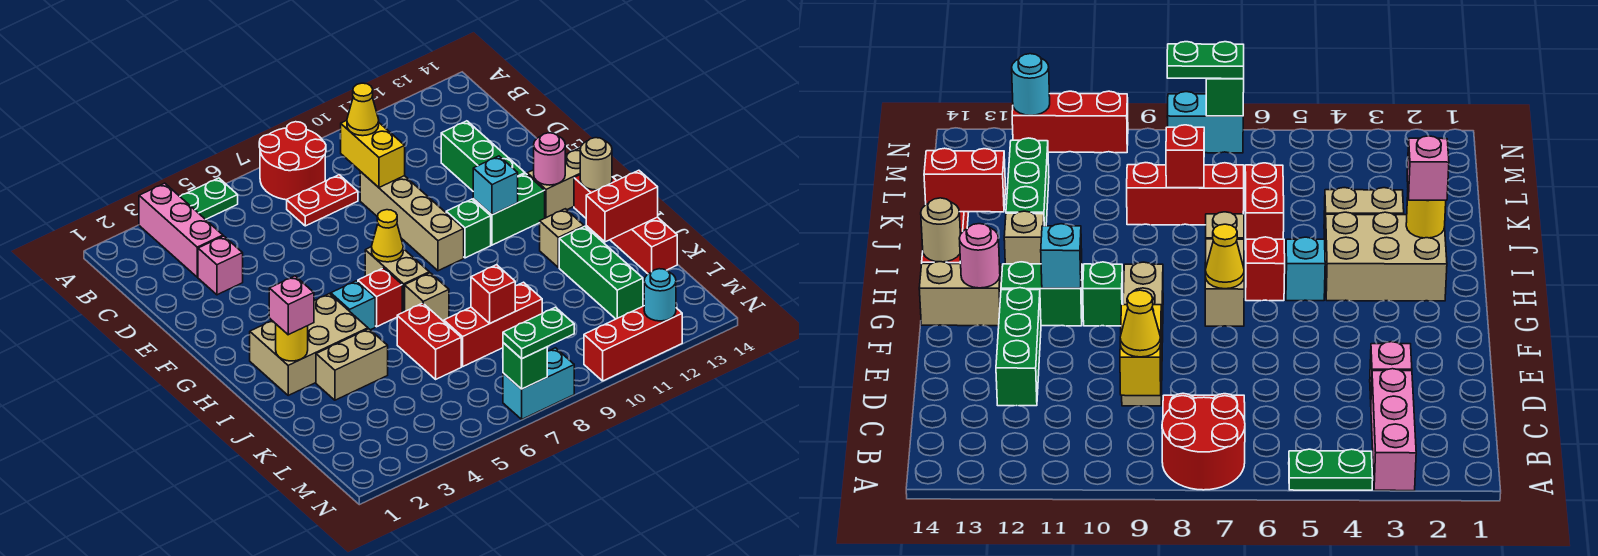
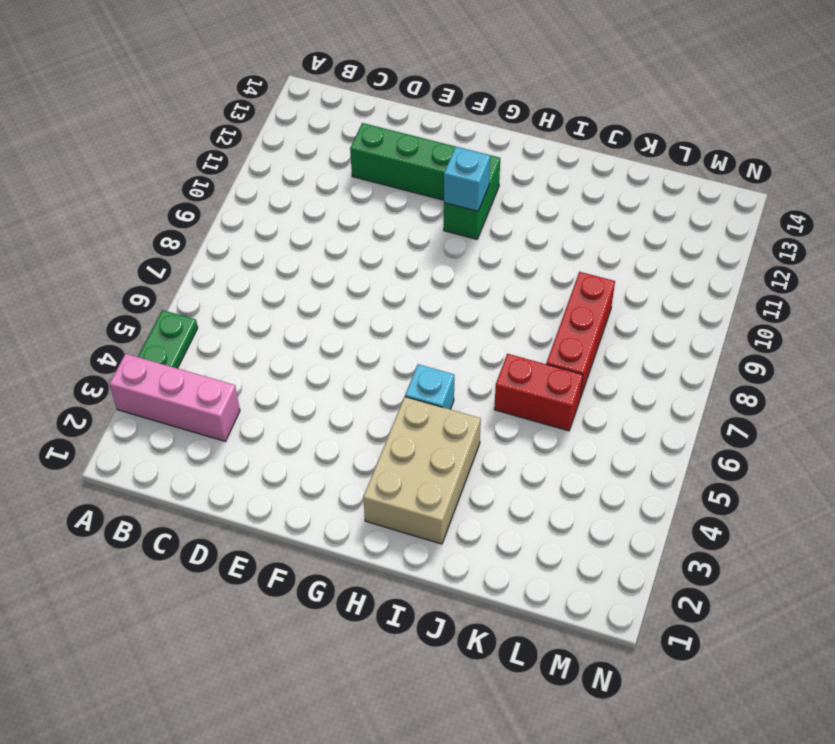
none -> red round brick A7:B8 level 1
none -> red plate C7:C8 level 1
none -> pink brick D3 level 1
none -> tan brick D9:G9 level 1

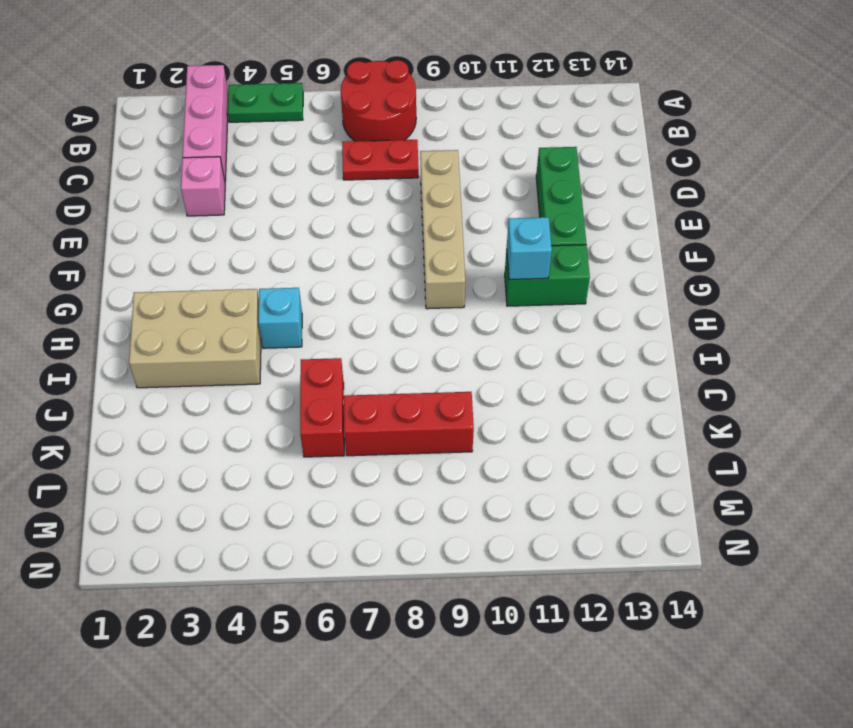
none -> tan brick G7:H7 level 1
none -> green brick G10 level 1
none -> tan brick G13:G14 level 1
none -> red brick H6 level 1

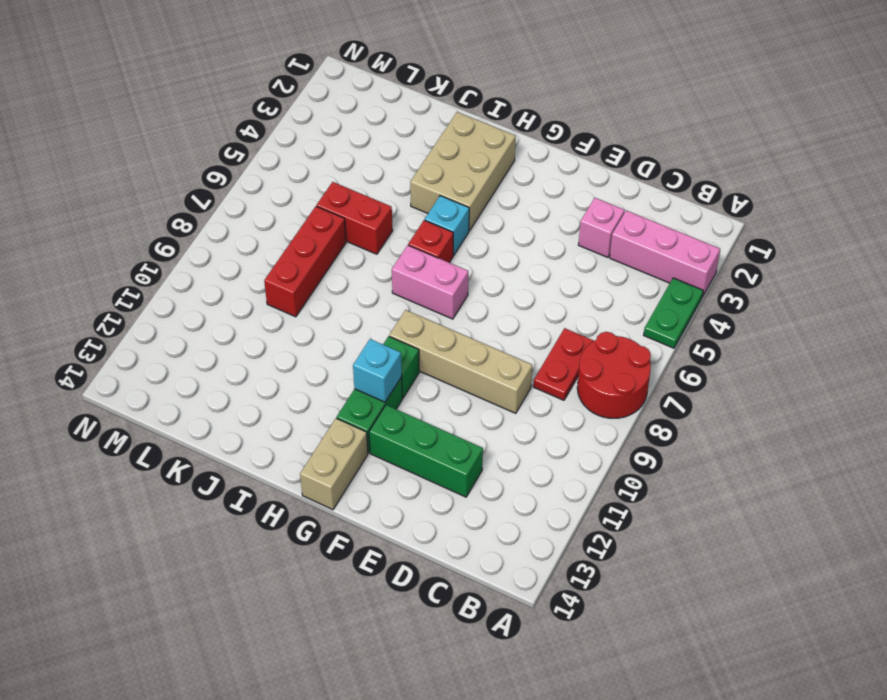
pink brick G7:H7 level 1 -> tan brick G7:H7 level 1
none -> red brick H14:K14 level 1
none -> tan brick I7 level 1
none -> tan brick I12 level 1
none -> tan brick J3:J4 level 1

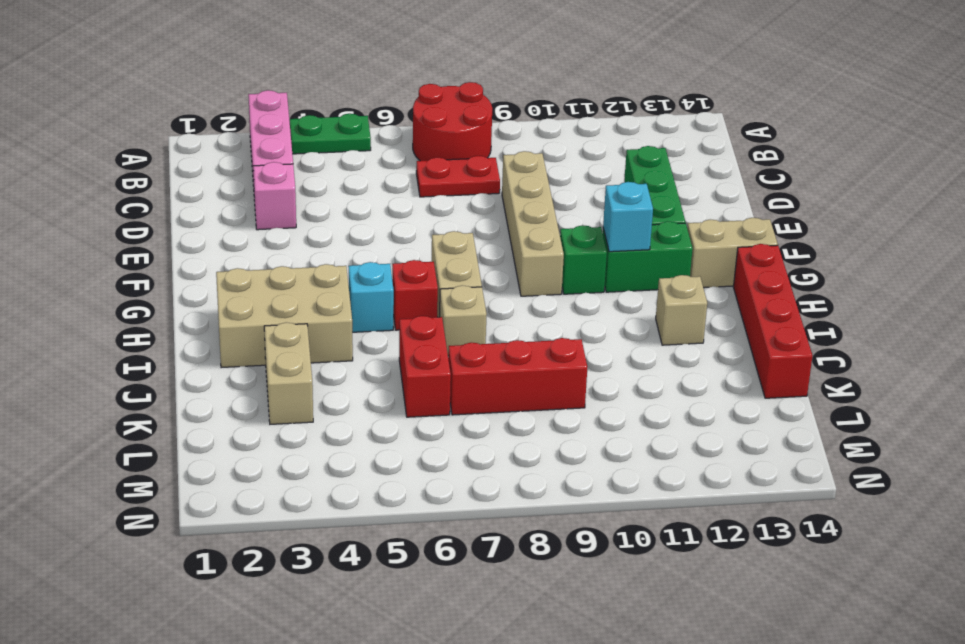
tan brick J3:K3 level 1 -> tan brick J3:J4 level 1
none -> green brick J12:L12 level 1
none -> cyan brick N7:N8 level 1
none -> red brick N10:N12 level 1
none -> yellow brick C9:D9 level 2

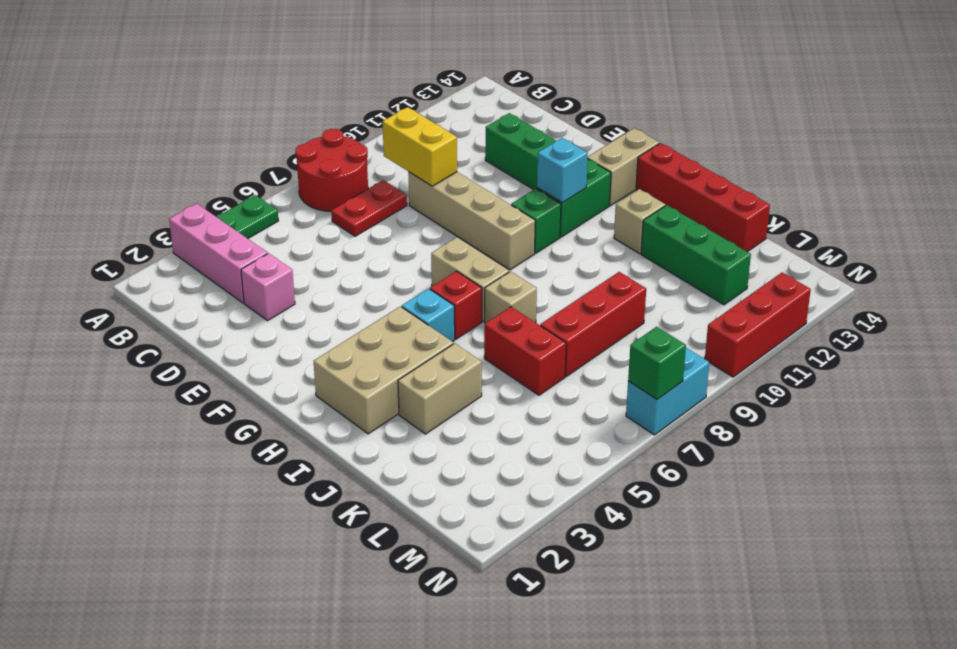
none -> yellow cone G7 level 2
none -> pink round brick G13 level 2
none -> tan round brick H14 level 2
none -> yellow round brick I2 level 2

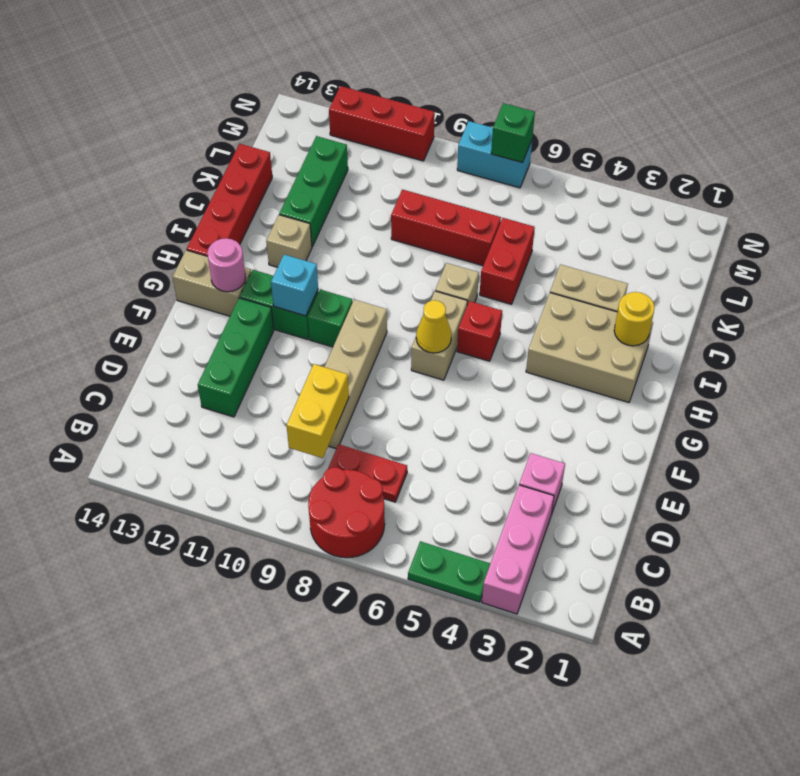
none -> cyan brick H5 level 1
none -> tan round brick H14 level 2
none -> red brick J13:J14 level 2
none -> red brick K8 level 2

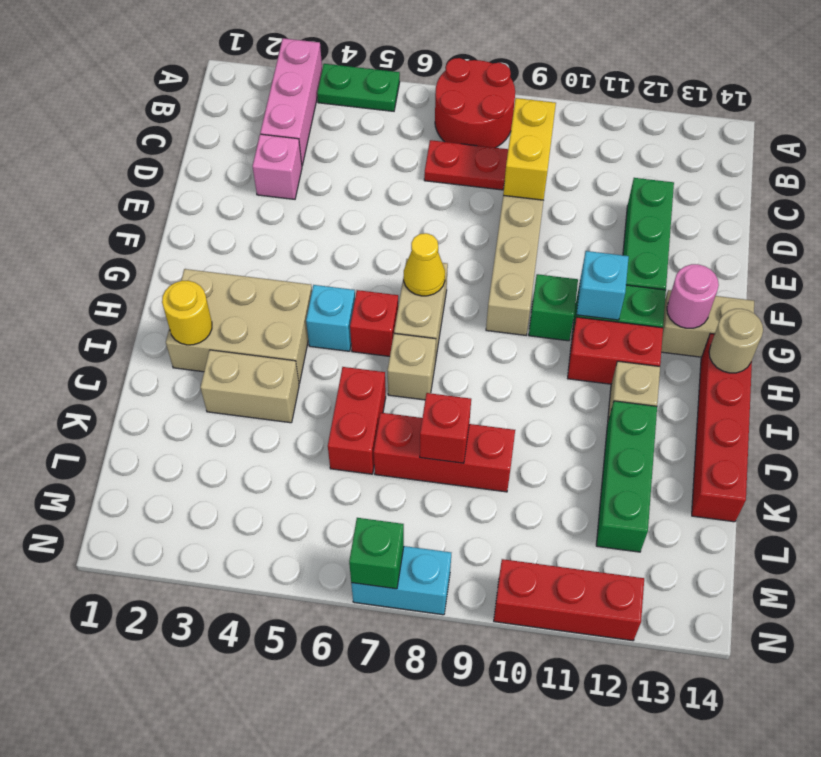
red brick H11:H12 level 1 -> red brick J13:J14 level 2
none -> cyan round brick N12 level 2
none -> yellow cone C9 level 3
none -> pink brick I2 level 3
none -> green plate N7:N8 level 3

